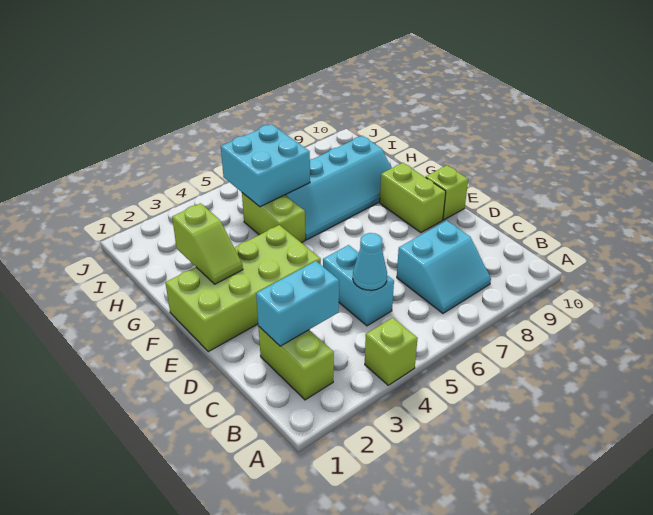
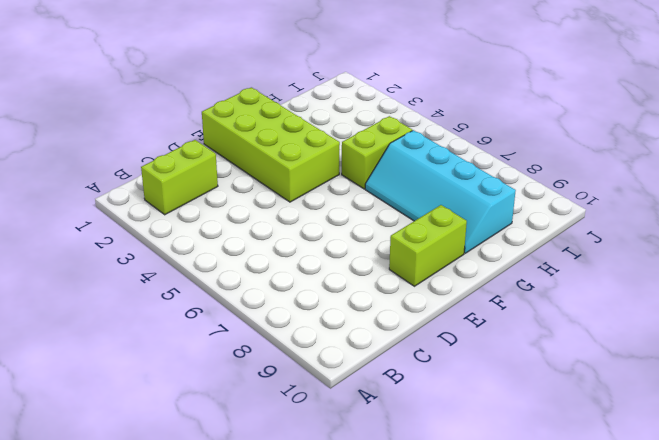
none -> lime brick A4 level 1
none -> cyan slope B7:C8 level 1 top C
none -> cyan brick C5:D5 level 1

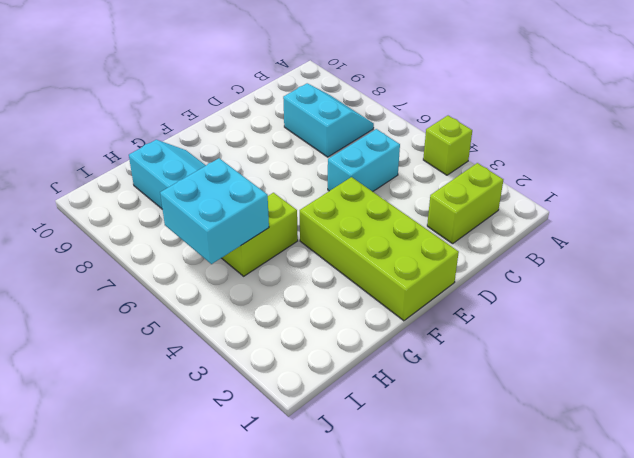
none -> lime brick E9:F9 level 1
none -> lime brick E10 level 1
none -> cyan brick C2:C3 level 2

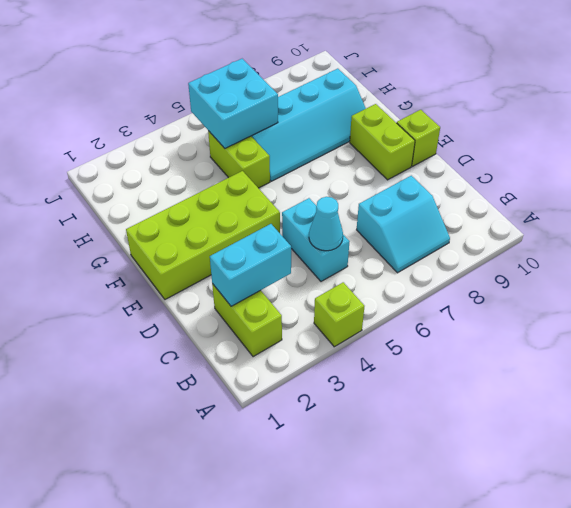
none -> lime slope F2:G2 level 2 top G

